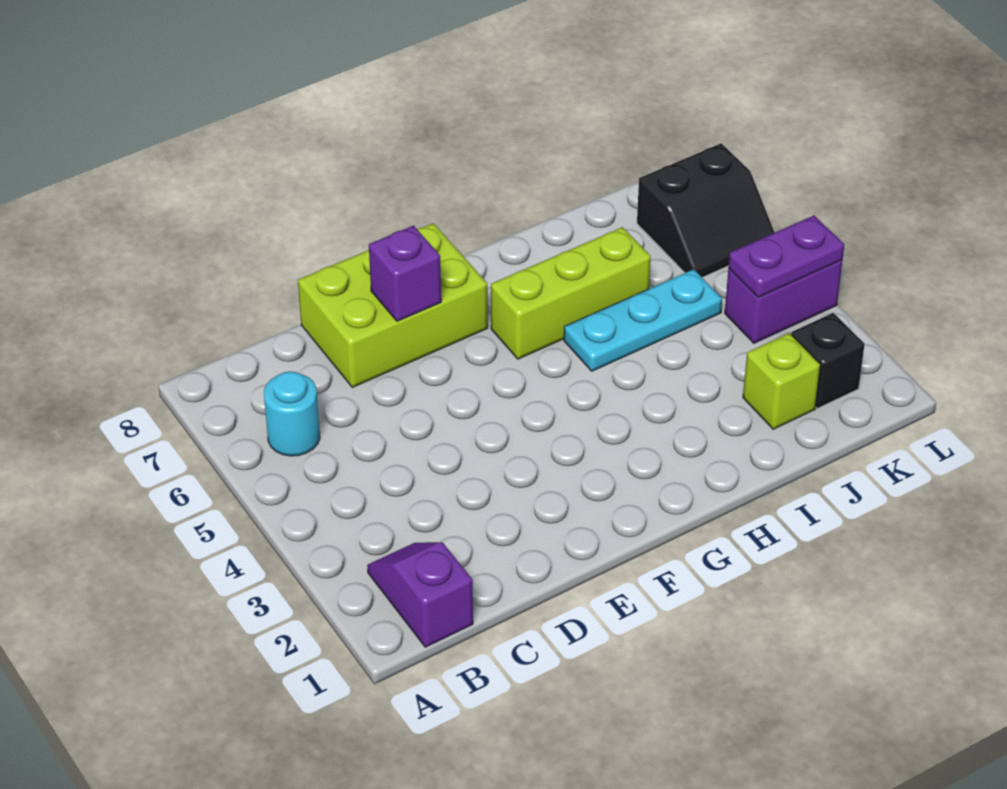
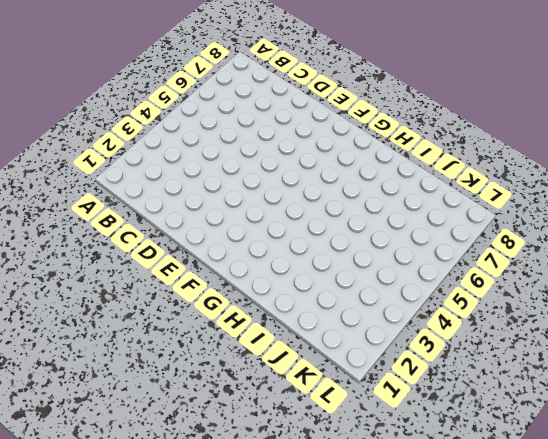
none -> purple slope B1:B2 level 1 top 1
none -> cyan round brick B6 level 1

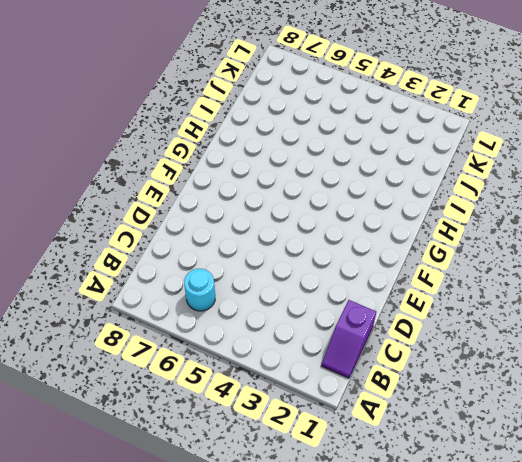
purple slope B1:C1 level 1 top C -> purple slope B1:B2 level 1 top 1
none -> lime brick D7:F8 level 1
none -> lime brick G6:I6 level 1

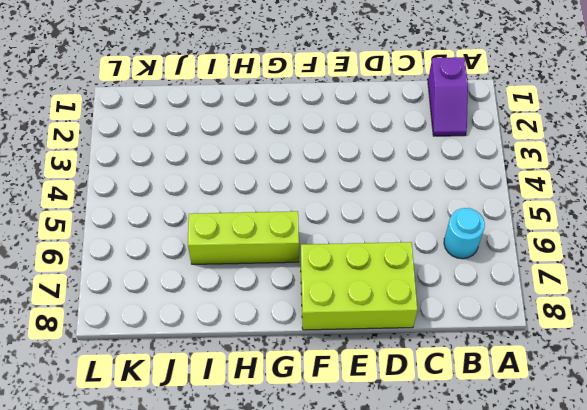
none -> cyan plate H5:J5 level 1
none -> lime brick J2 level 1

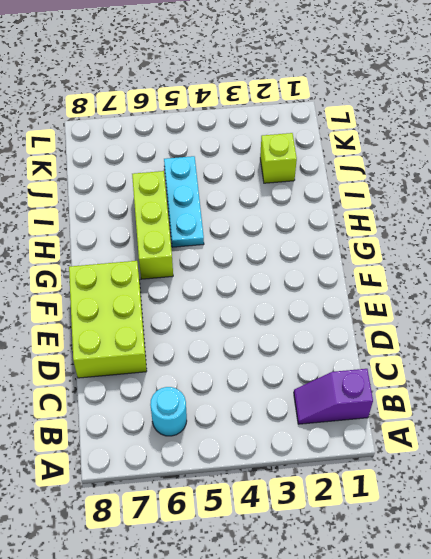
none -> black brick K2 level 1
none -> purple brick K4:L4 level 1

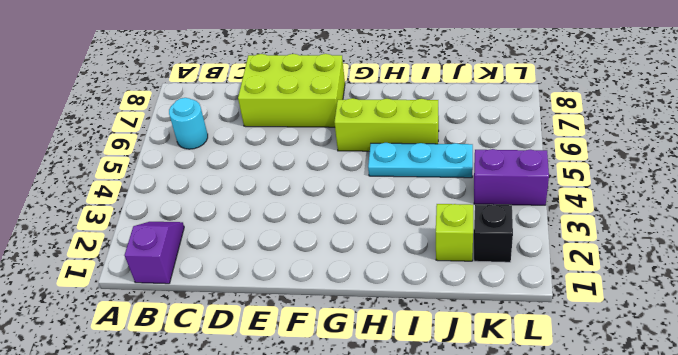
none -> black slope K6:L7 level 1 top 7
none -> purple brick E7 level 2

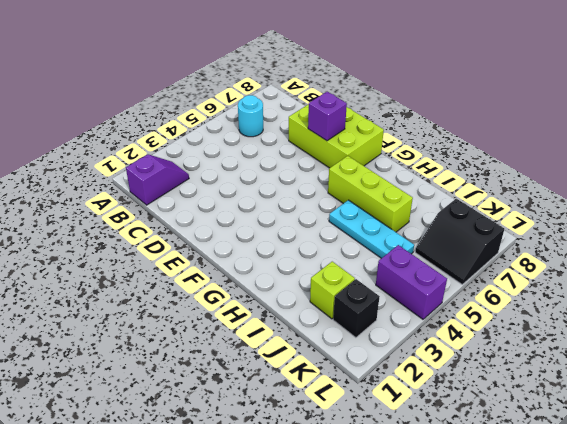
none -> purple plate K4:L4 level 2

